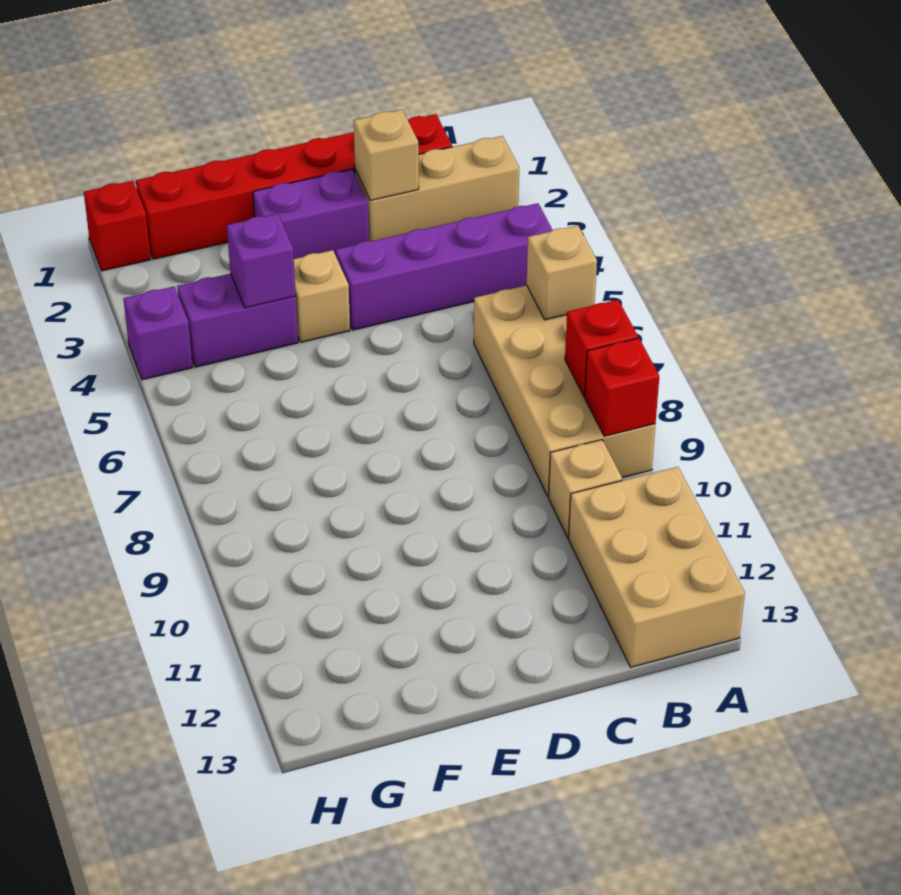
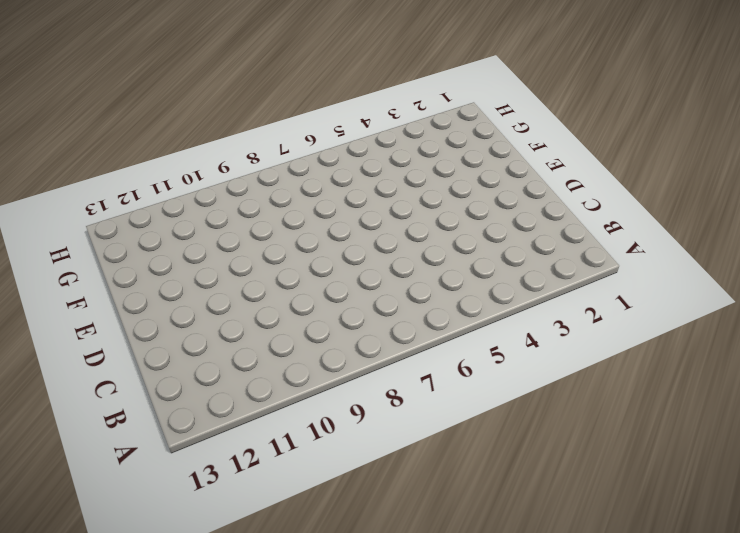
none -> tan brick A2:C2 level 1
none -> purple brick A4:D4 level 1
none -> tan brick A6:B9 level 1

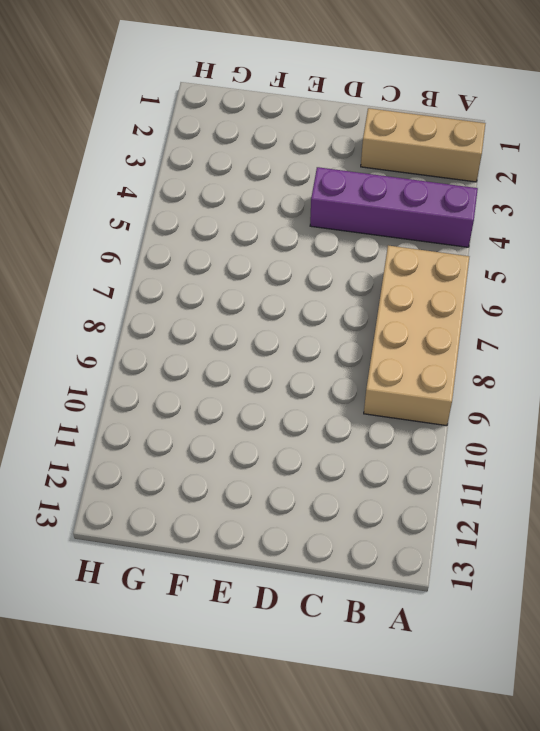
none -> tan brick A11:B13 level 1
none -> red brick B1:G1 level 1
none -> tan brick B10 level 1

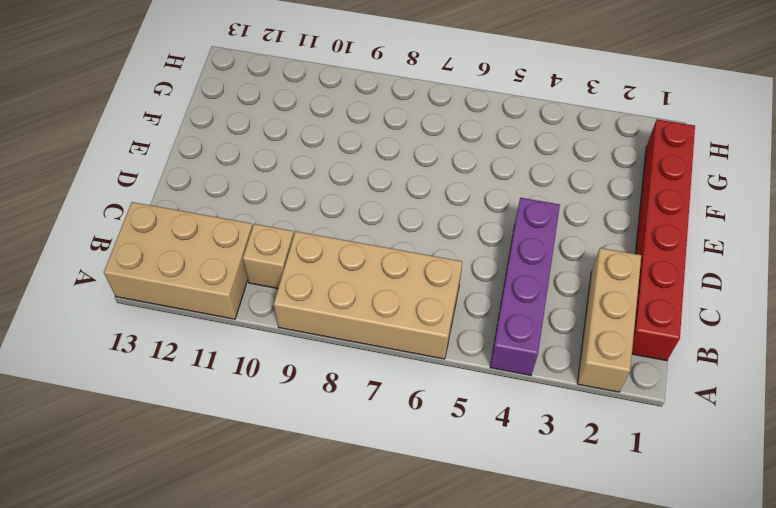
none -> purple brick D2:E2 level 1
none -> tan brick E4 level 1
none -> purple brick F4:G4 level 1

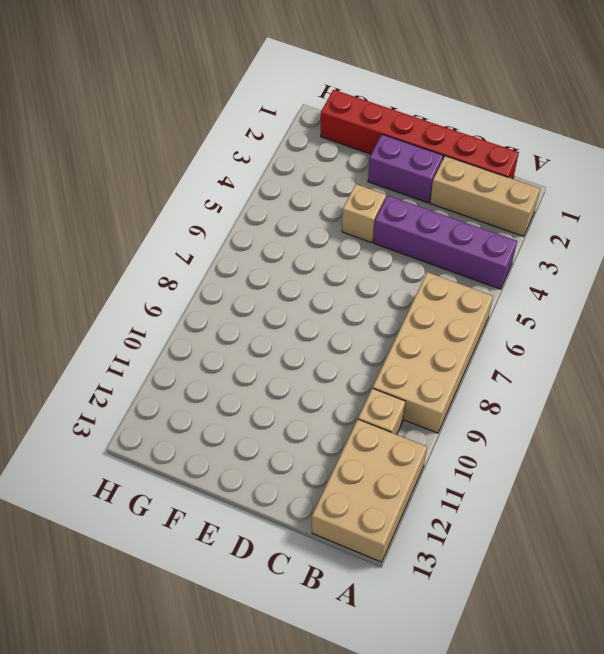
none -> purple brick F4:G4 level 1
none -> red brick H1 level 1
none -> purple brick H4 level 1

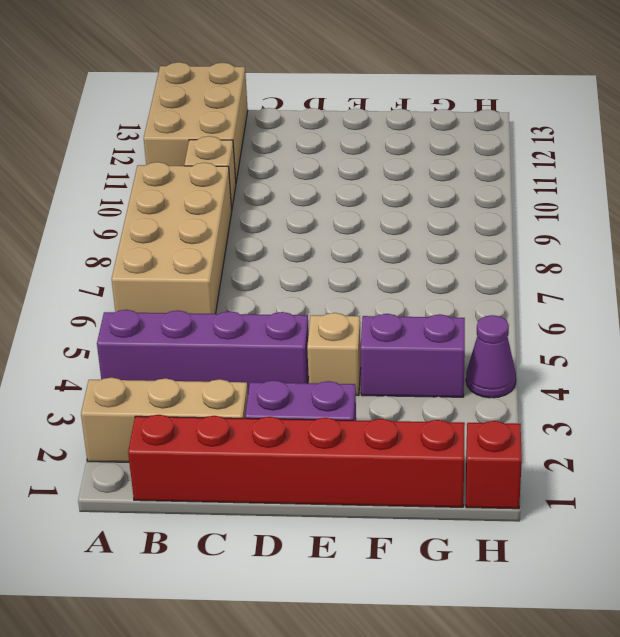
purple cone H4 level 1 -> purple brick H4 level 1
none -> tan brick A6 level 2
none -> red brick A8 level 2
none -> red brick A9 level 2

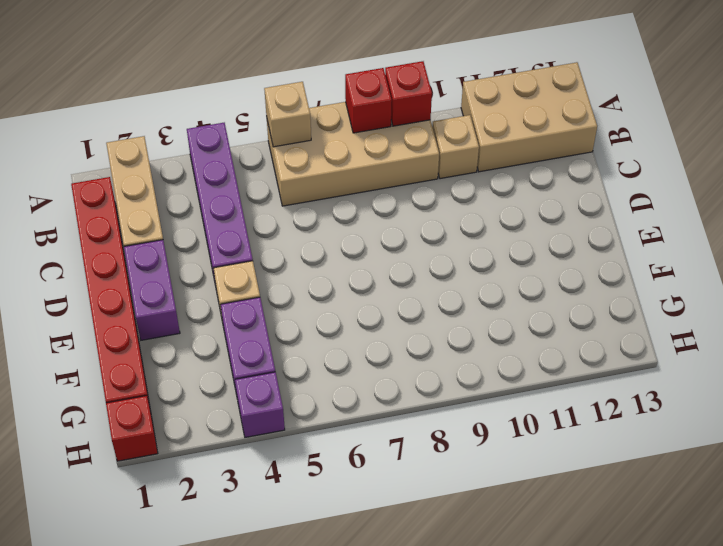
none -> tan brick C2 level 2
none -> purple brick F4 level 2

